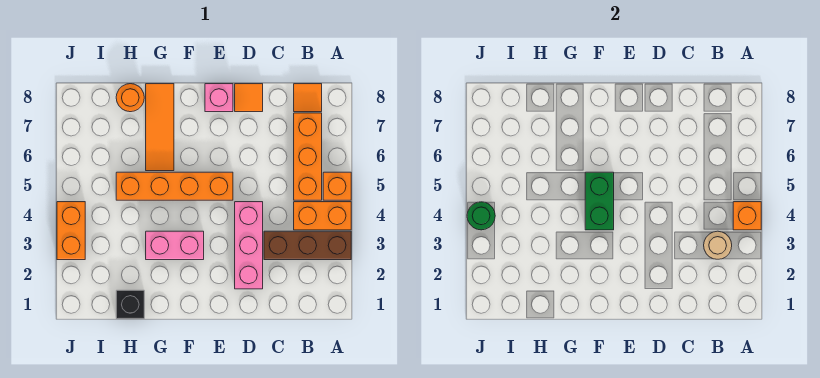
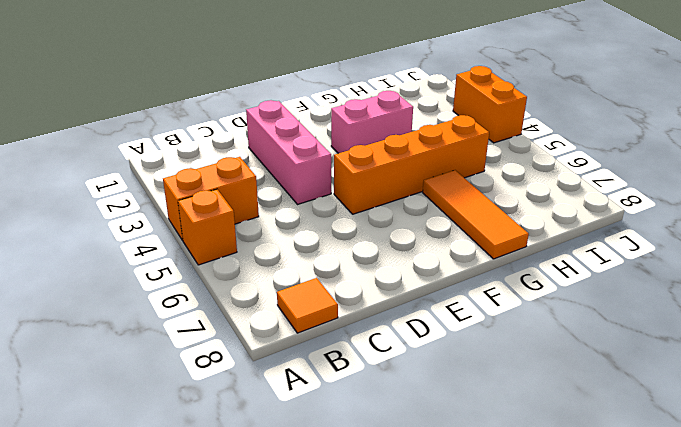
none -> brown brick A3:C3 level 1
none -> orange brick B5:B7 level 1
none -> orange tile D8 level 1

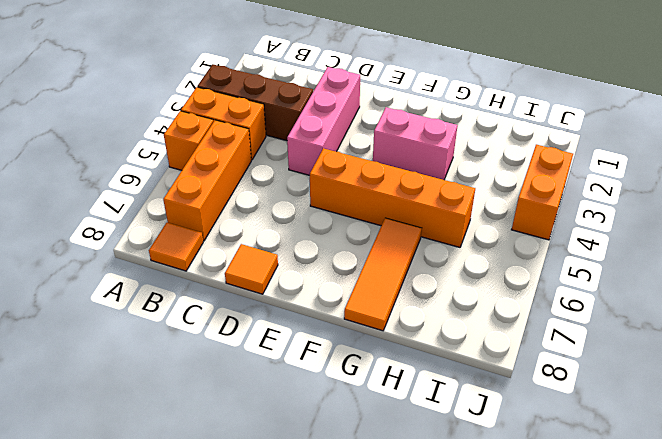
none -> pink brick E8 level 1
none -> black brick H1 level 1
none -> orange round brick H8 level 1

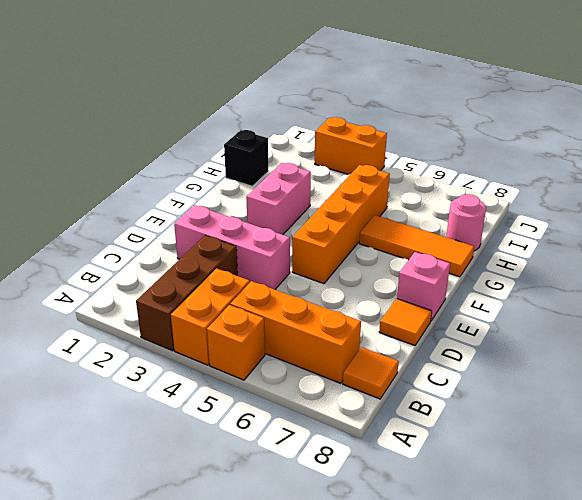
pink round brick H8 level 1 -> orange round brick H8 level 1
none -> orange brick A4 level 2
none -> tan round brick B3 level 2
none -> green brick F4:F5 level 2

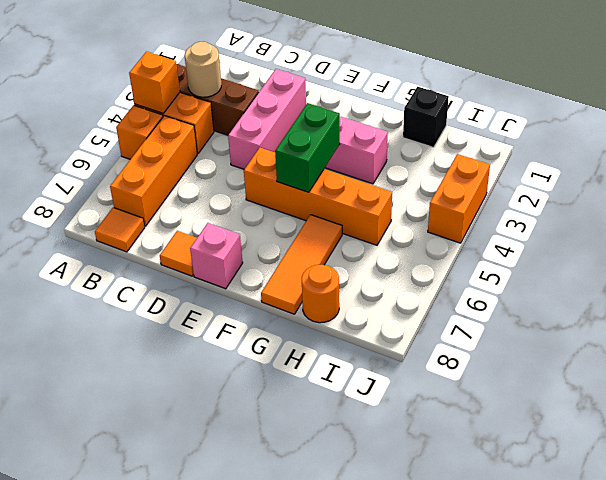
none -> green round brick J4 level 2

